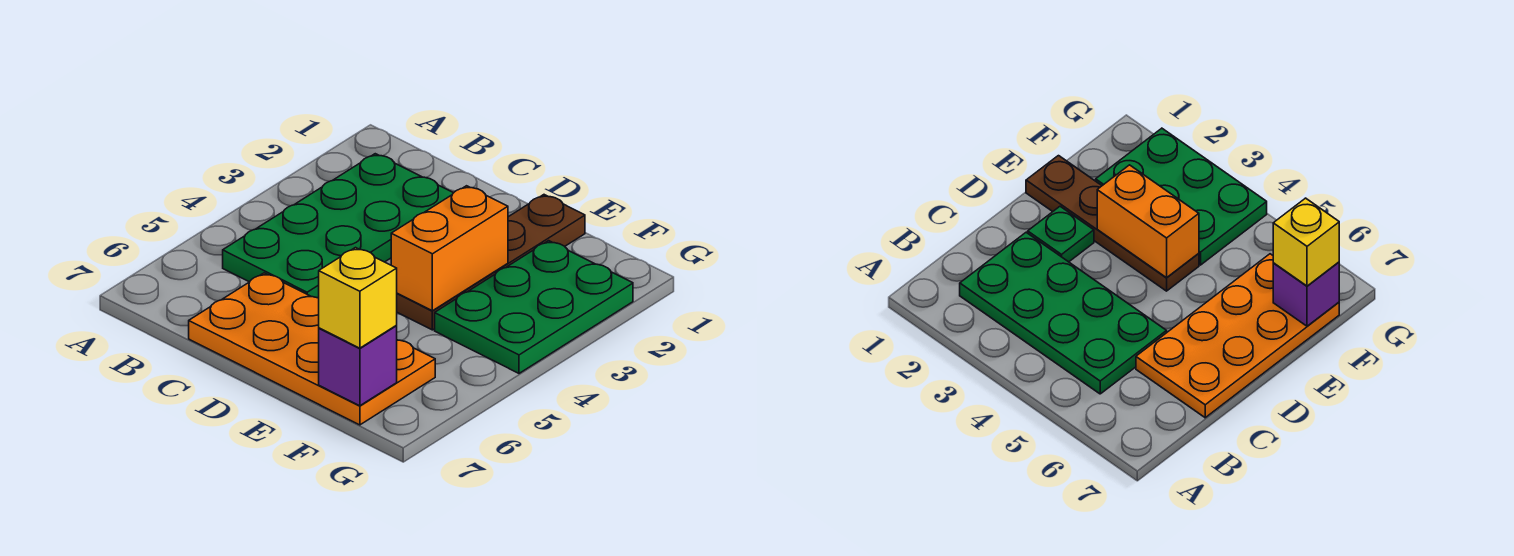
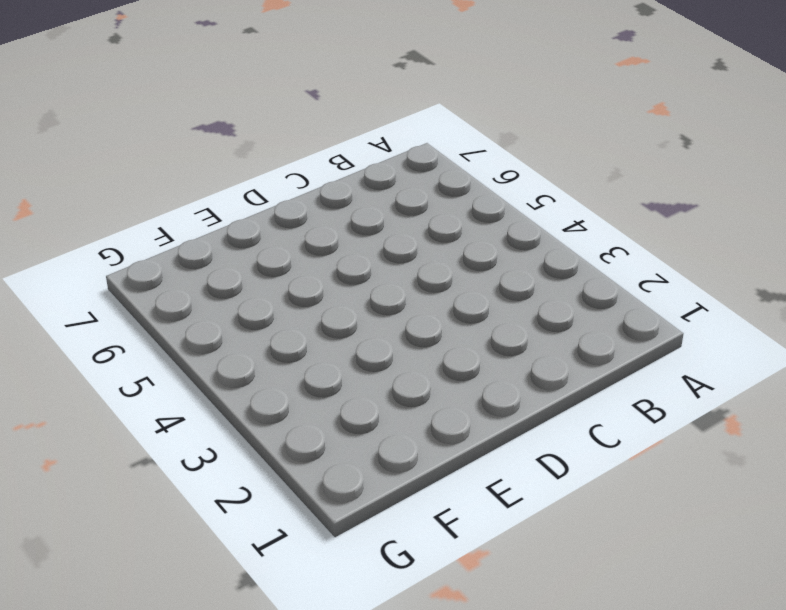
none -> green plate B2:C5 level 1
none -> orange plate C6:F7 level 1

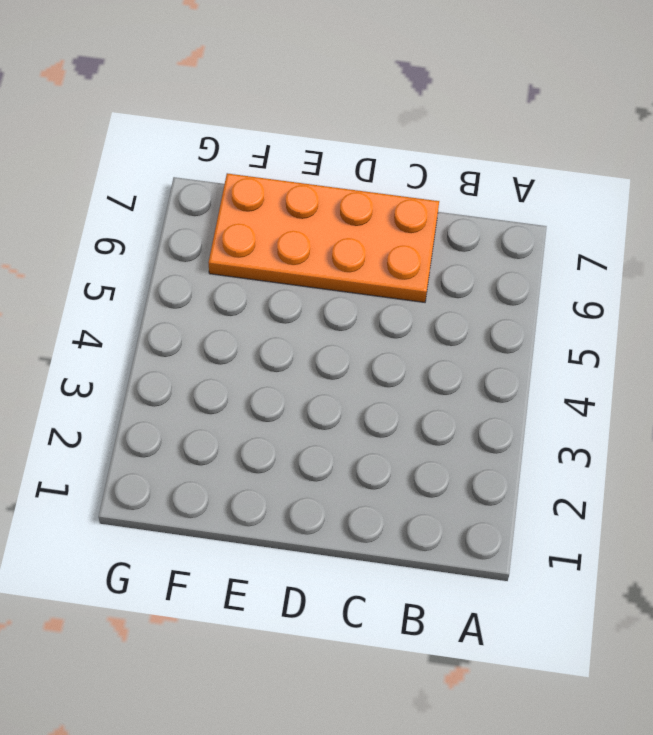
none -> green plate B2:C5 level 1
none -> green plate D2 level 1

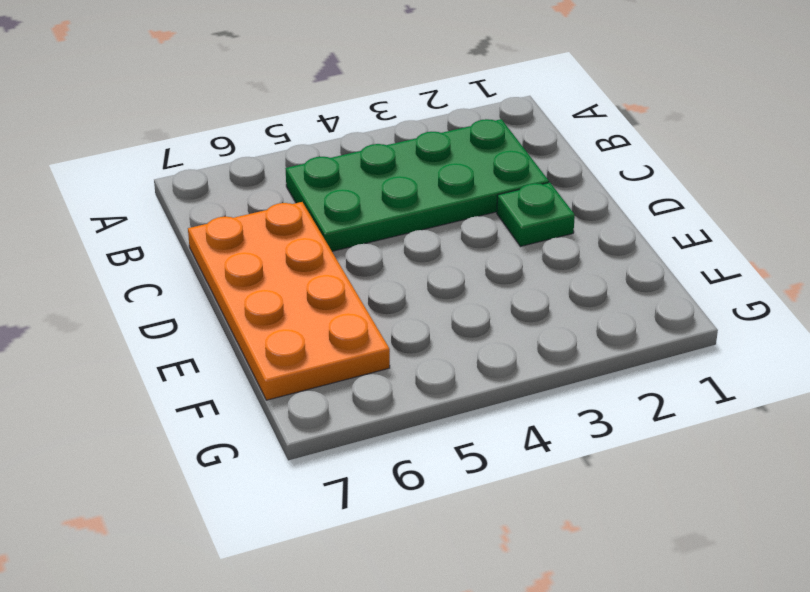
none -> brown plate E1:E4 level 1
none -> green plate F2:G4 level 1

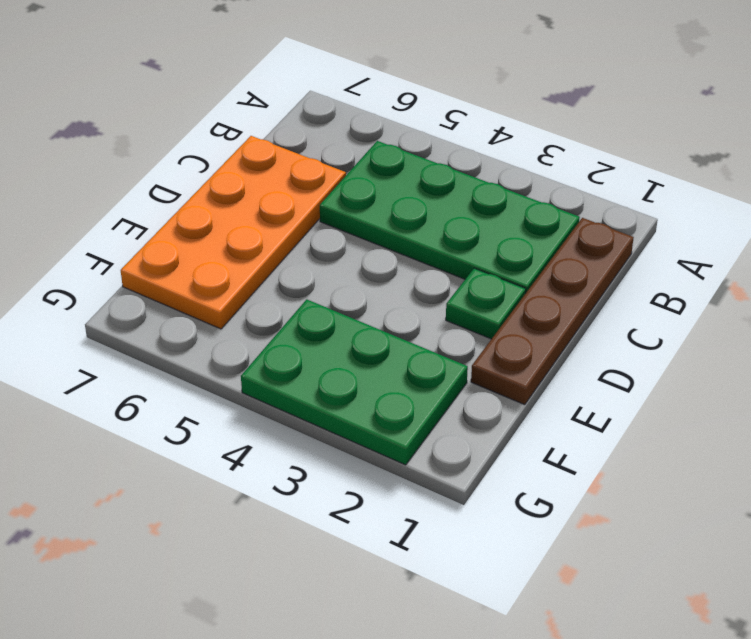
brown plate B1:E1 level 1 -> brown plate E1:E4 level 1
none -> orange brick E3:E4 level 2
none -> purple brick F7 level 2

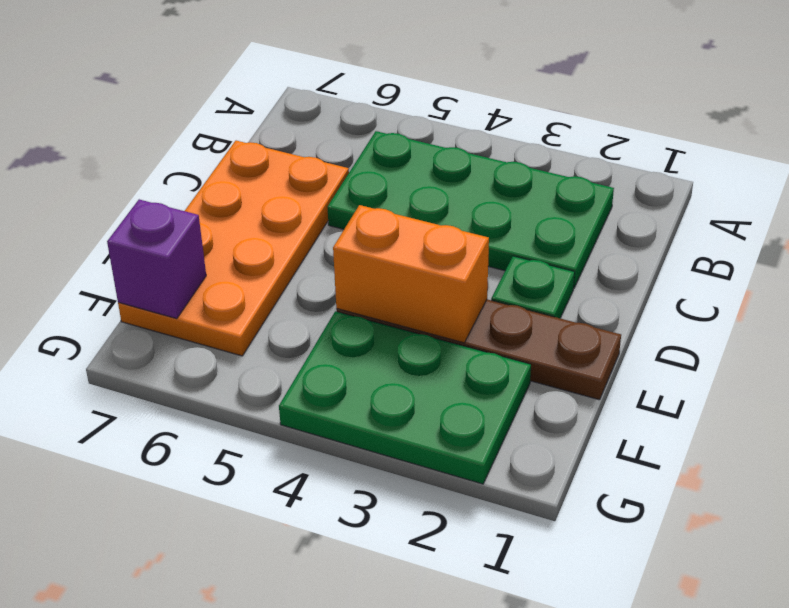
none -> yellow brick F7 level 3

